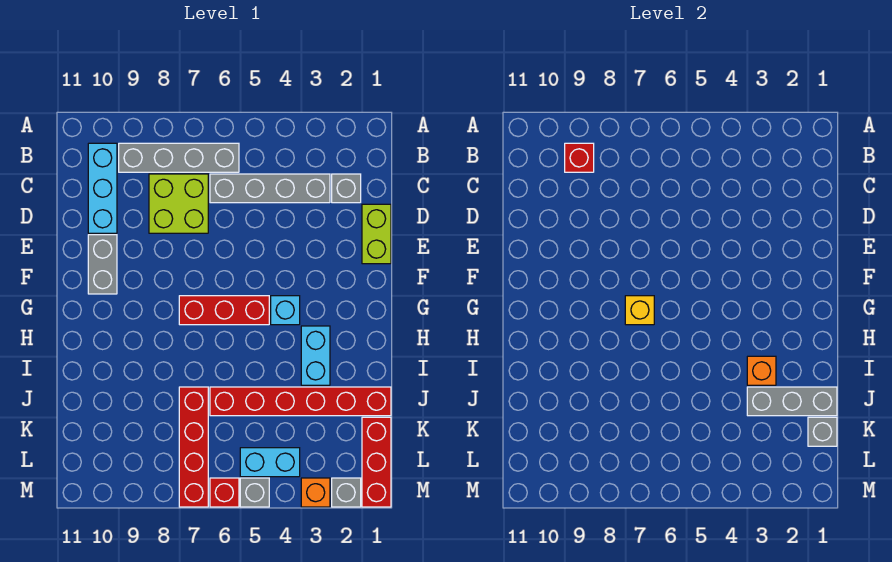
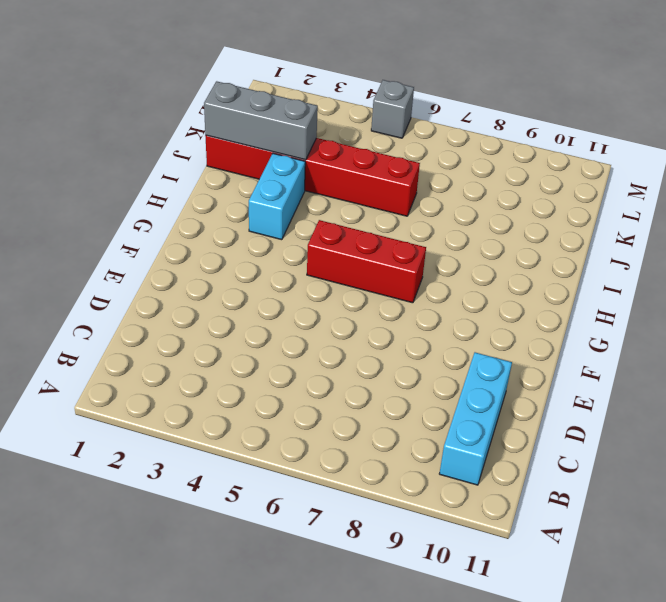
none -> grey brick B6:B9 level 1
none -> grey brick C2 level 1
none -> grey brick C3:C6 level 1

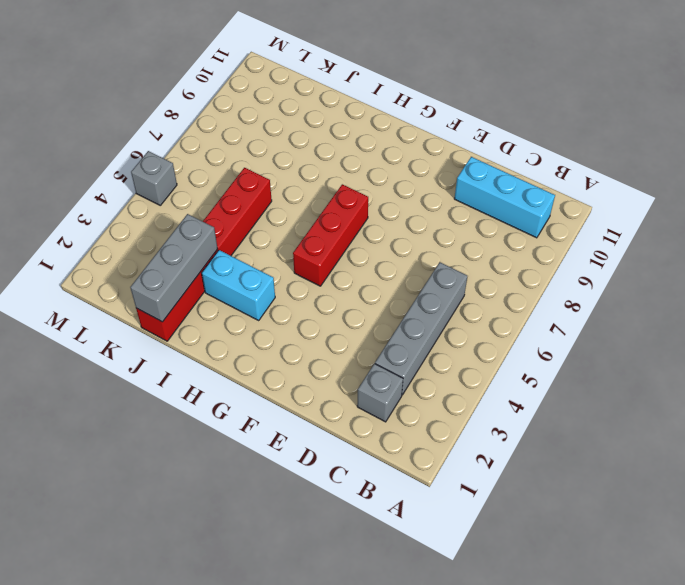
none -> grey brick B6:B9 level 1
none -> lime brick C7:D8 level 1
none -> lime brick D1:E1 level 1

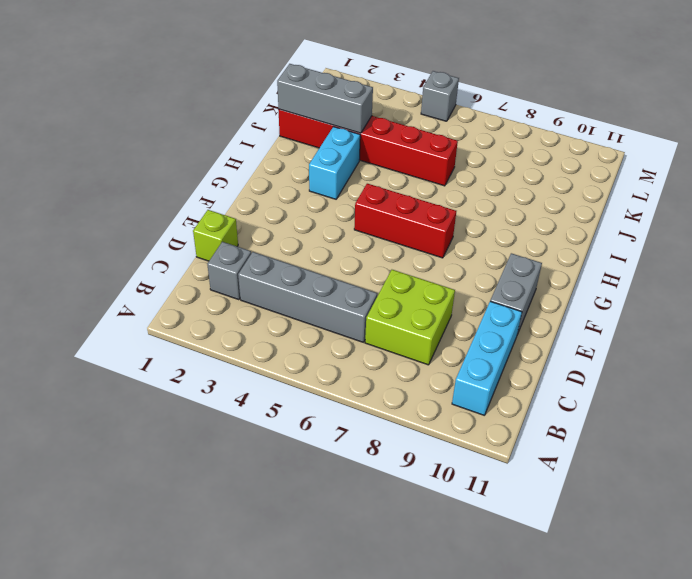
lime brick D1 level 1 -> lime brick D1:E1 level 1
none -> grey brick B6:B9 level 1
none -> cyan brick G4 level 1
none -> red brick J7:M7 level 1

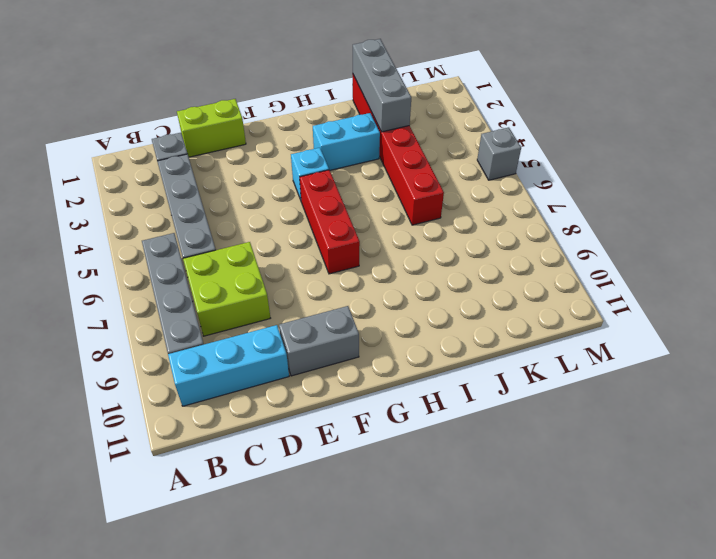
none -> red brick J7:M7 level 1
none -> red brick K1:M1 level 1
none -> cyan brick L4:L5 level 1

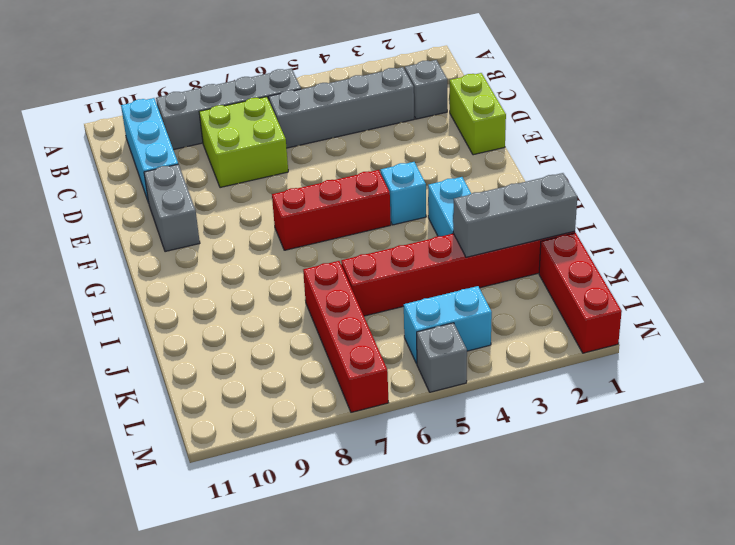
none -> grey brick M2 level 1
none -> orange brick M3 level 1
none -> red brick M6 level 1

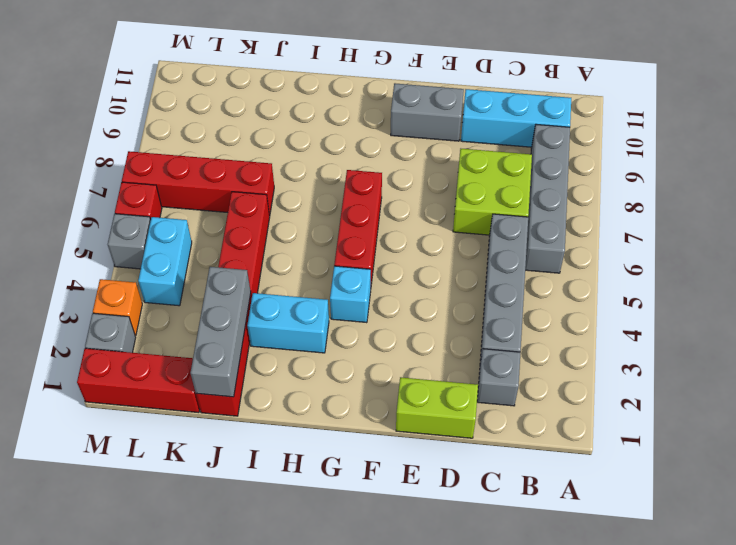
none -> red brick B9 level 2
none -> yellow brick G7 level 2
none -> orange brick I3 level 2

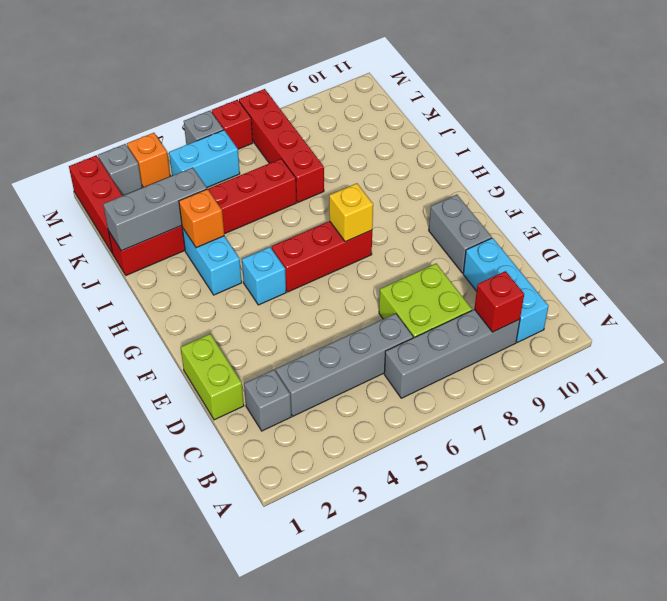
none -> grey brick K1 level 2

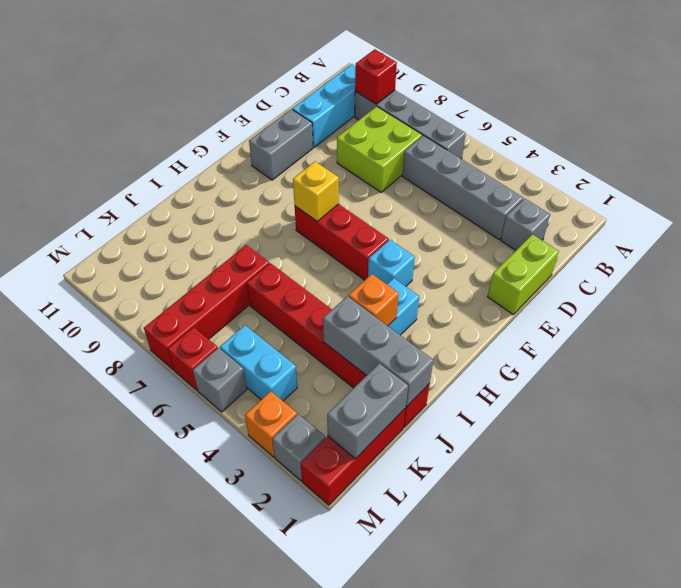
grey brick K1:L1 level 2 -> grey brick K1 level 2

